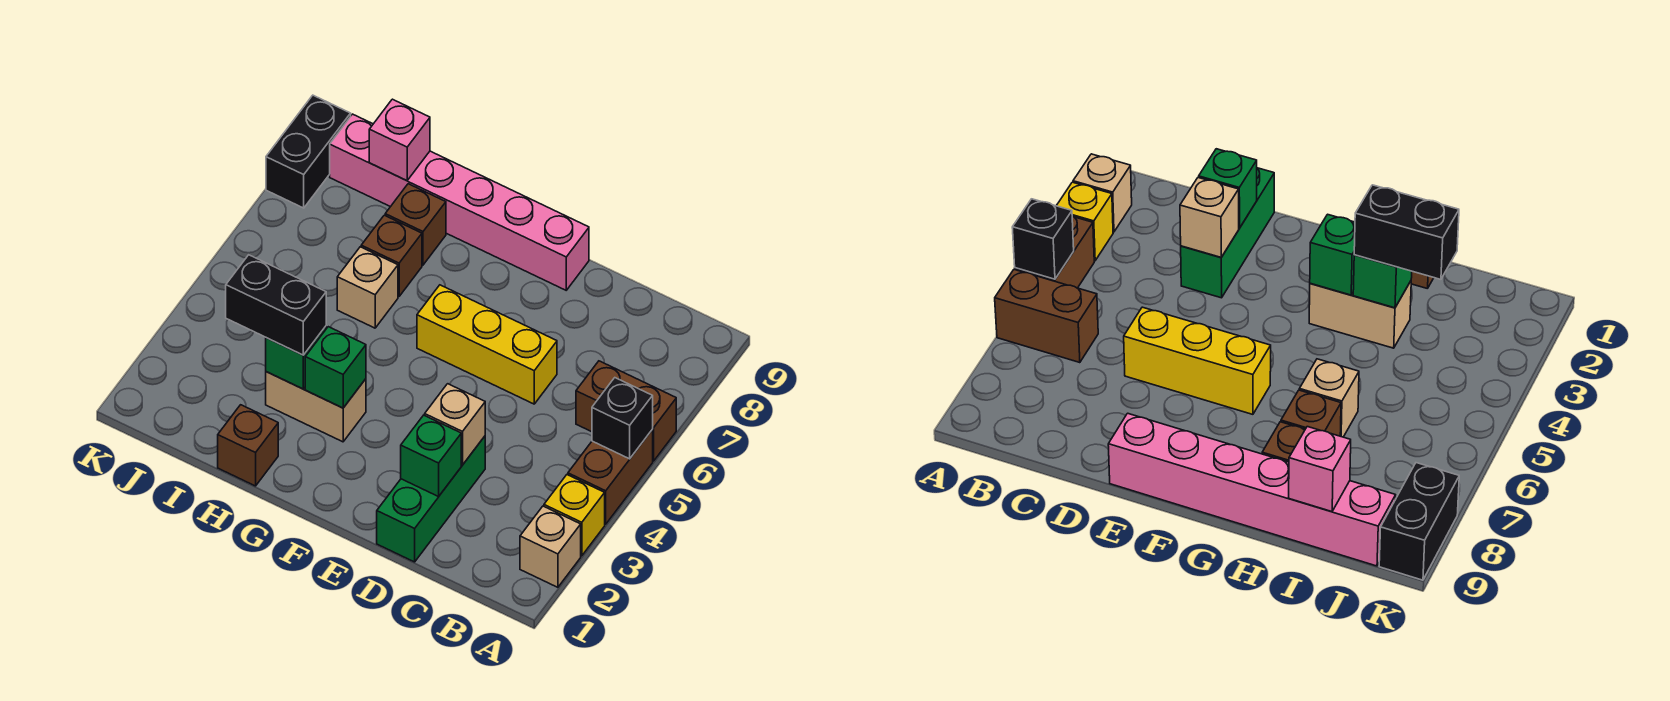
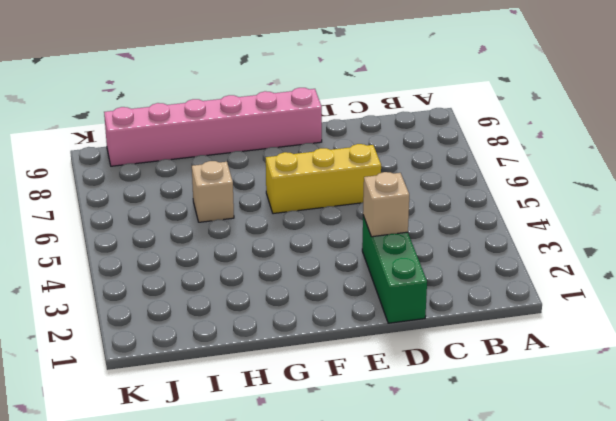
none -> tan brick A2 level 1
none -> yellow brick A3 level 1
none -> brown brick A4:A5 level 1

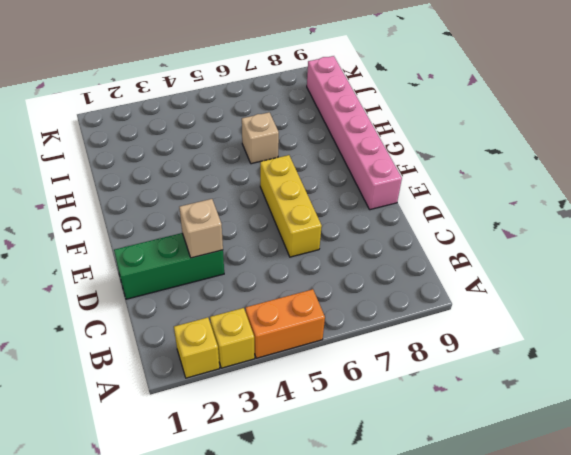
yellow brick A2 level 1 -> tan brick A2 level 1
orange brick A4:A5 level 1 -> brown brick A4:A5 level 1
none -> brown brick A6:B6 level 1
none -> tan brick G3:H3 level 1
none -> brown brick H1 level 1

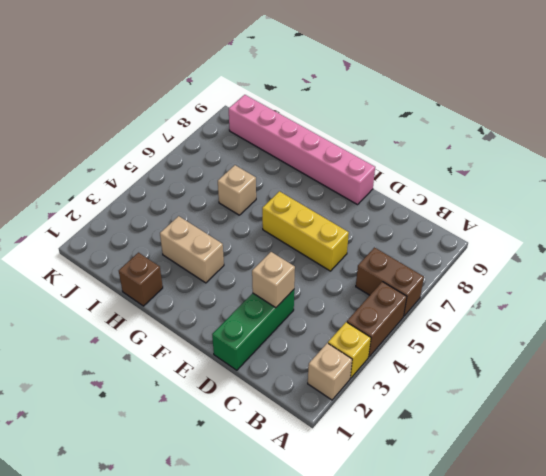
none -> brown brick H7 level 1
none -> brown brick H8 level 1
none -> black brick K8:K9 level 1

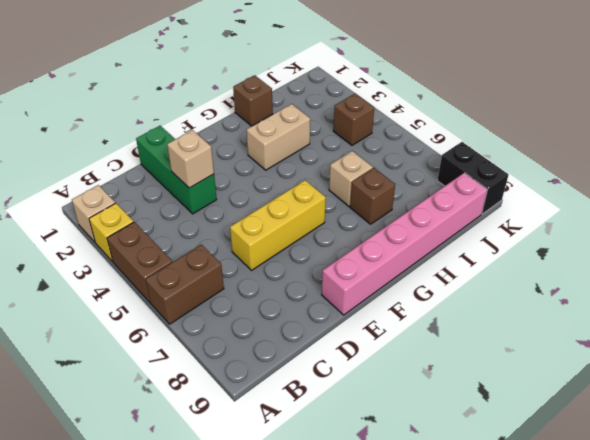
brown brick J4 level 1 -> brown brick H8 level 1
none -> black brick A5 level 2
none -> green brick D2 level 2
none -> green brick G3 level 2

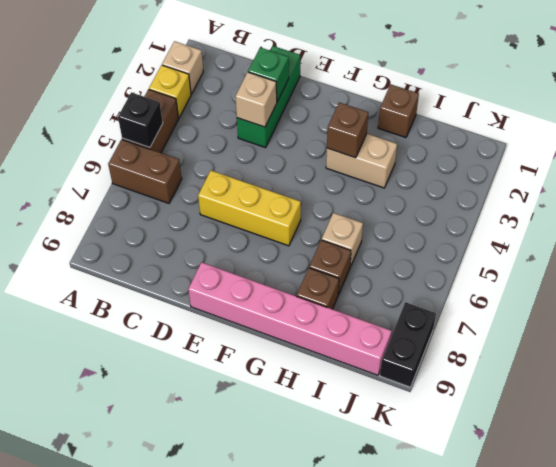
brown brick G3 level 2 -> green brick G3 level 2
none -> green brick H3 level 2
none -> pink brick I9 level 2
none -> black brick H3:I3 level 3

